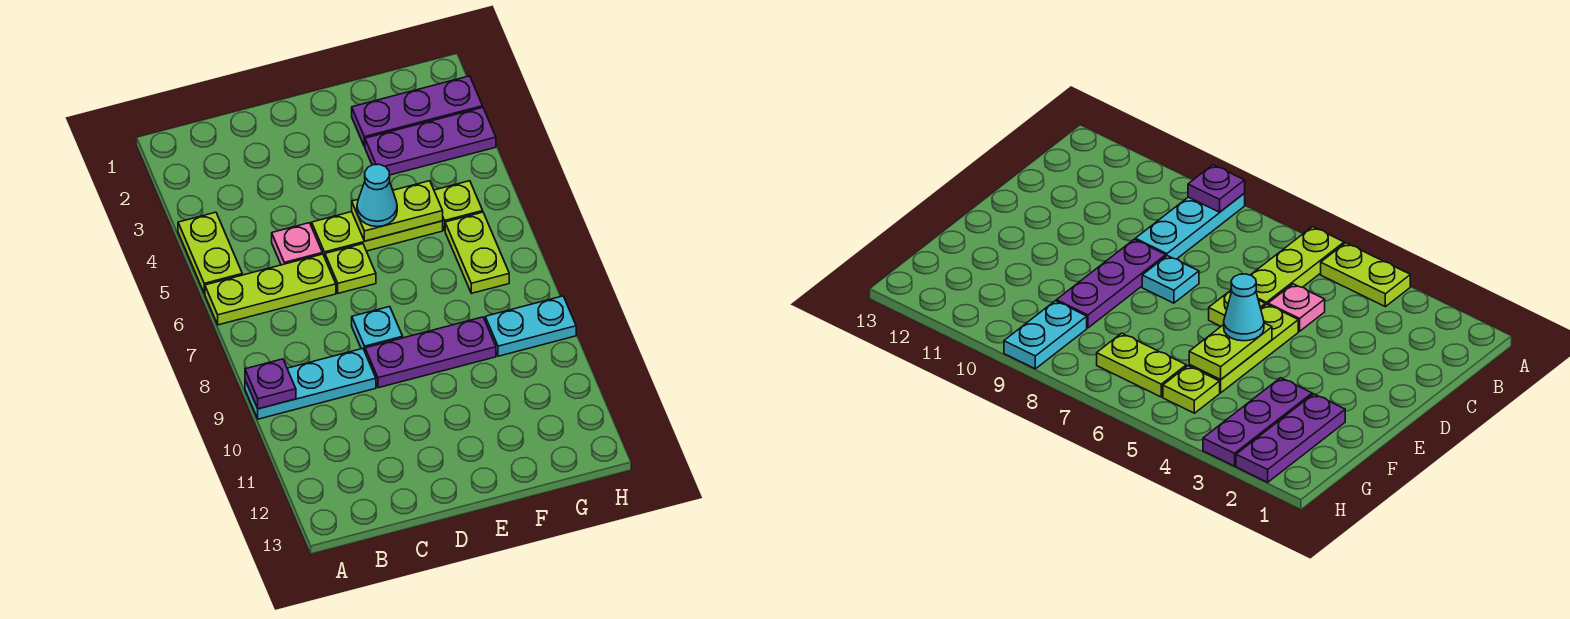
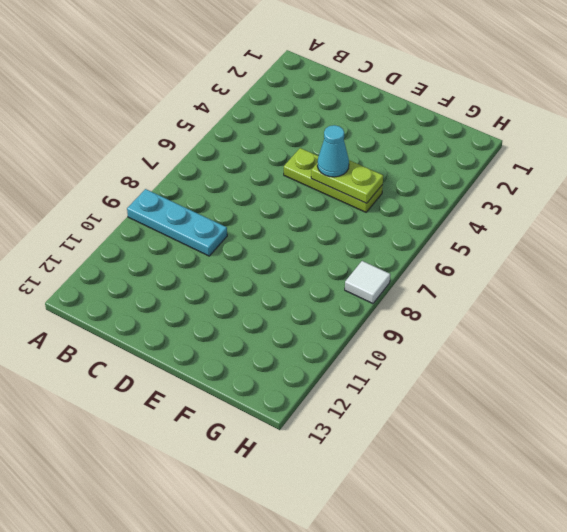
white tile H8 level 1 -> none
none -> lime plate A4:A5 level 1
none -> lime plate A6:C6 level 1
none -> pink plate C5 level 1

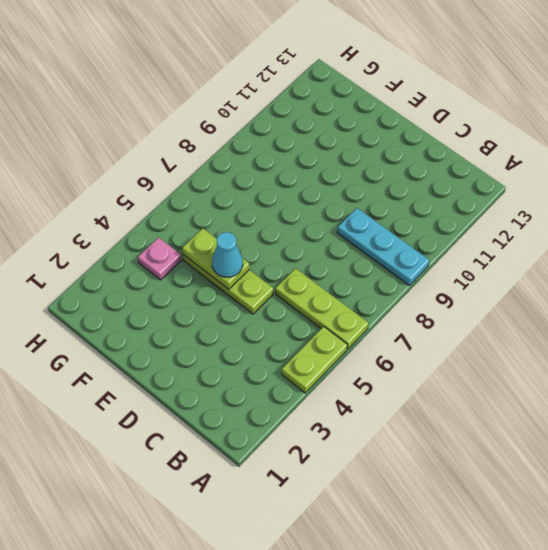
pink plate G4 level 1 -> pink plate C5 level 1
none -> lime plate D6 level 1
none -> cyan plate D8 level 1
none -> purple plate D9:F9 level 1

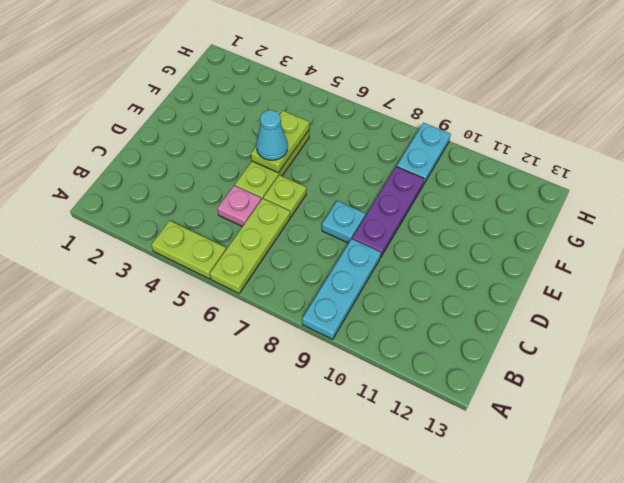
none -> purple plate F2:H2 level 1
none -> purple plate F3:H3 level 1
none -> lime plate G5 level 1

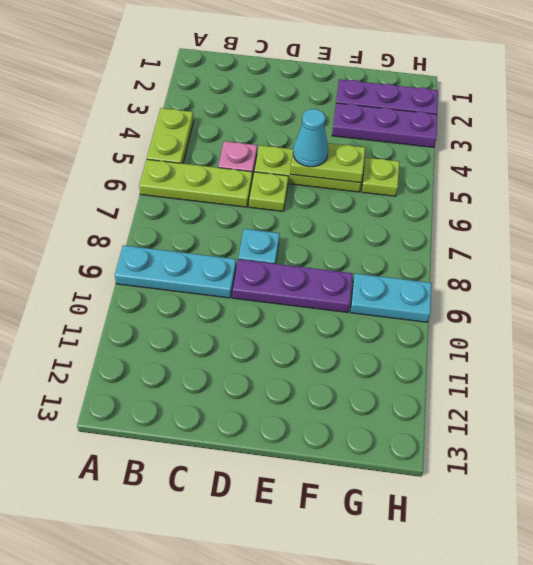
none -> lime plate G6:G7 level 1
none -> purple plate A9 level 2

